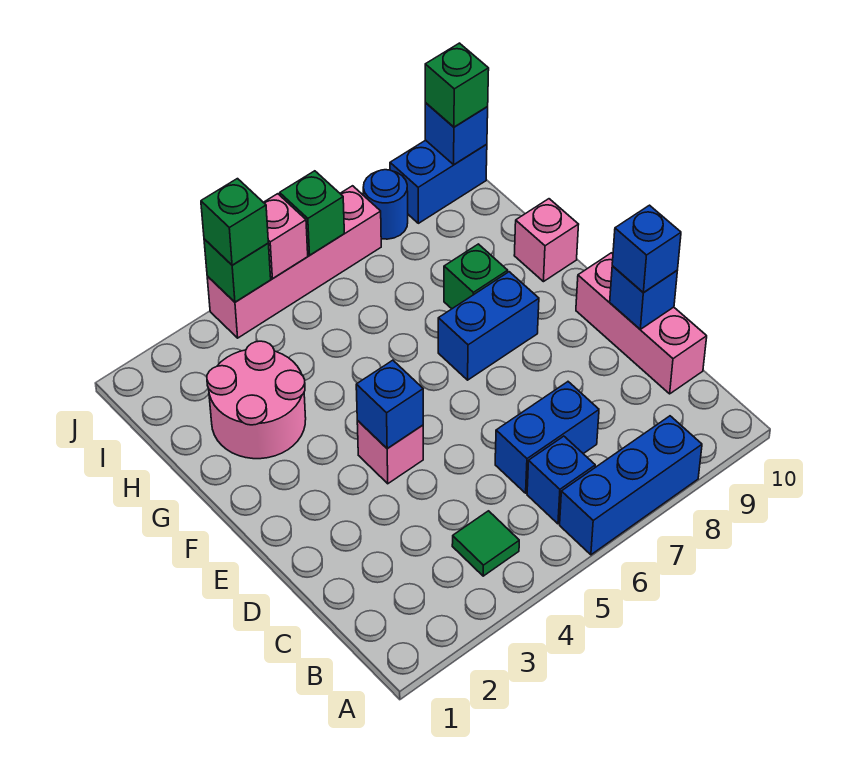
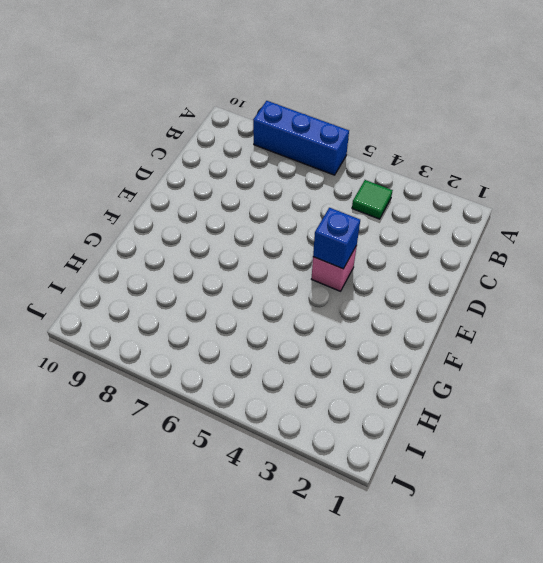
none -> blue brick B6 level 1
none -> blue brick C6:C7 level 1
none -> pink brick C10:E10 level 1

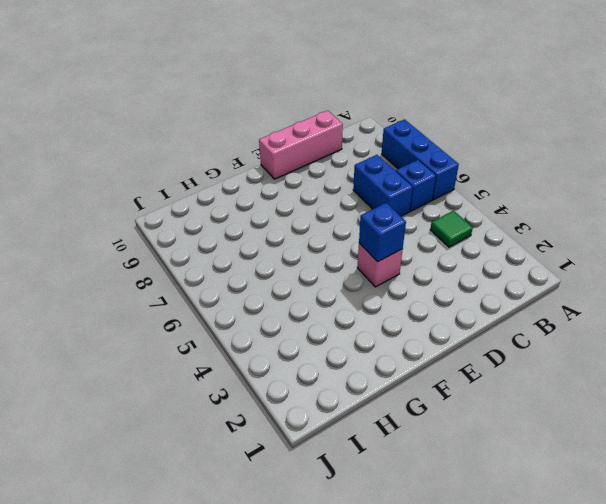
none -> blue brick F7:F8 level 1
none -> pink round brick G2:H3 level 1
none -> green brick G8 level 1

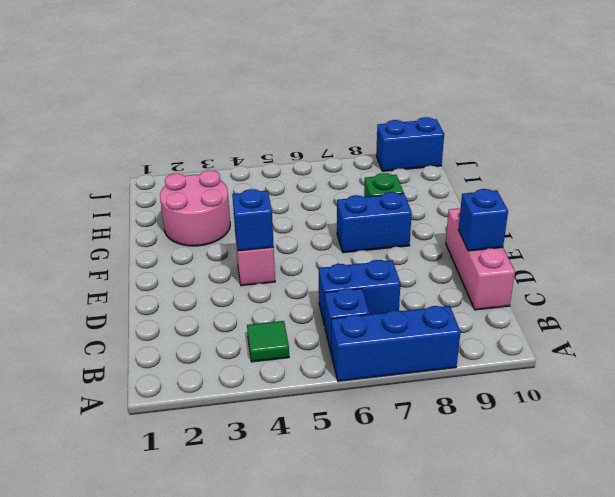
none -> pink brick G10 level 1
none -> pink brick J4:J7 level 1
none -> blue round brick J8 level 1

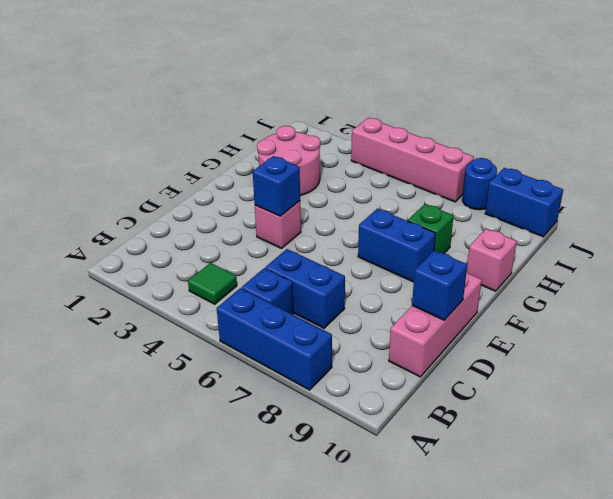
none -> green brick J4 level 2
none -> pink brick J5 level 2
none -> green brick J6 level 2

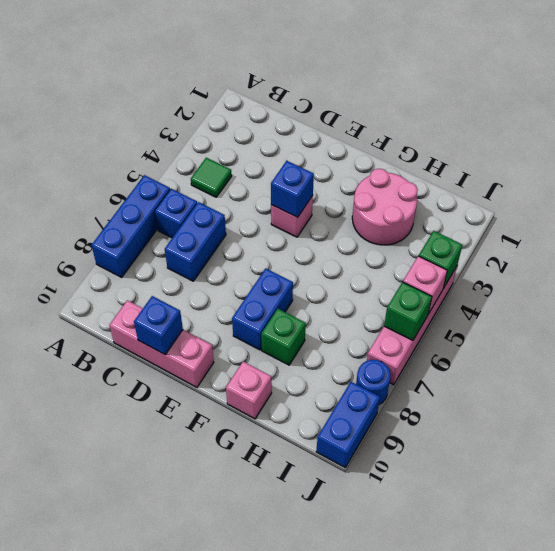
none -> blue brick J10 level 2
none -> blue brick D10 level 3
none -> green brick J4 level 3

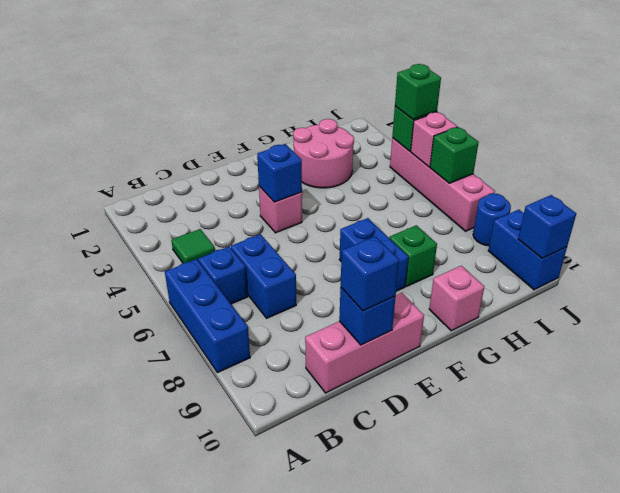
none -> green brick J10 level 3

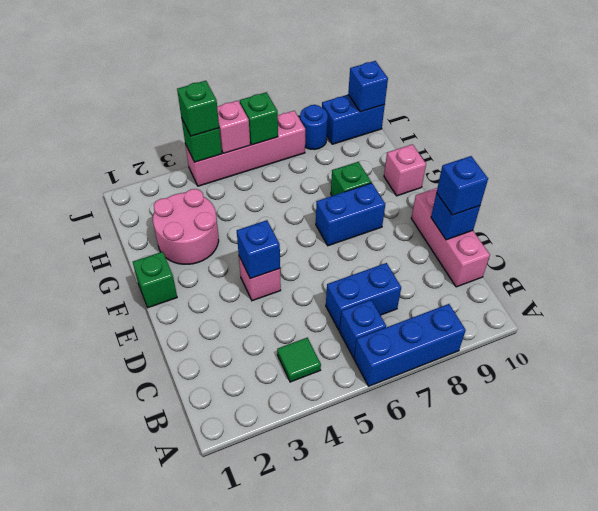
green brick F1 level 1 -> green brick J10 level 3

